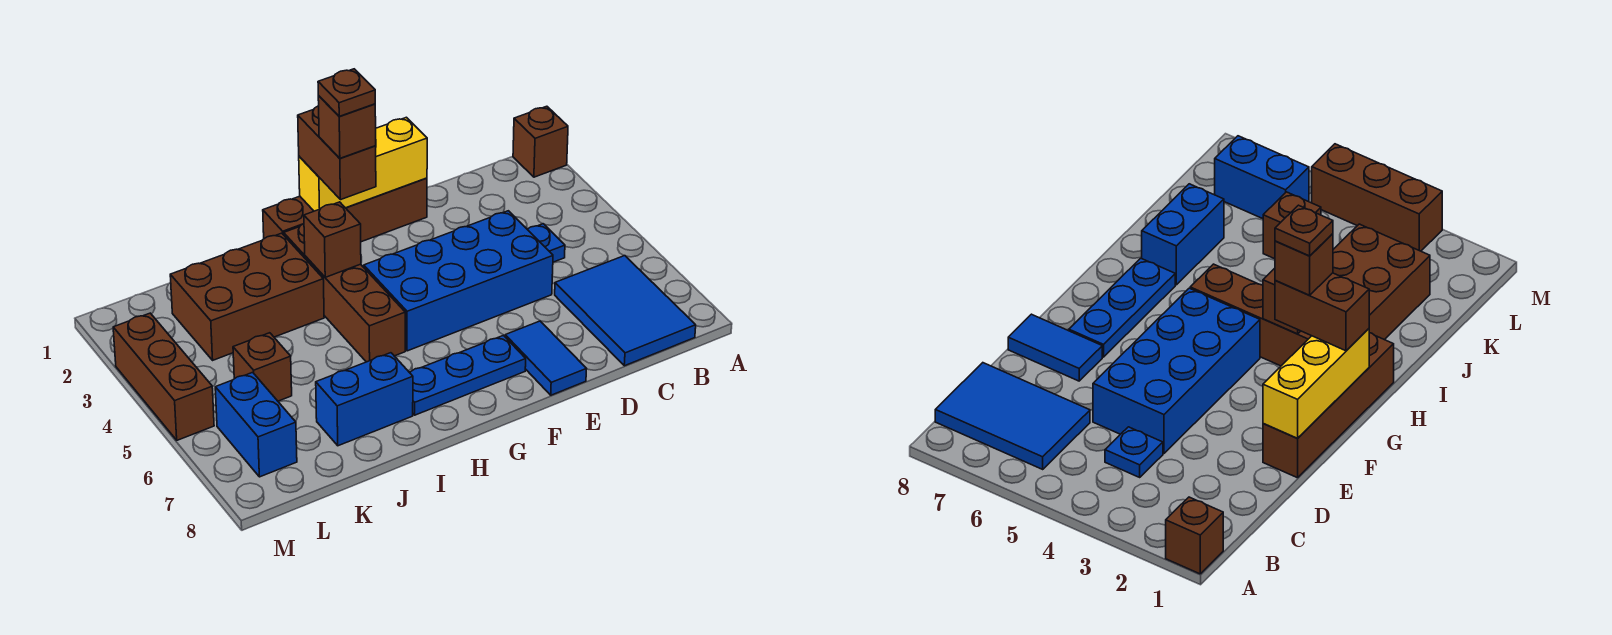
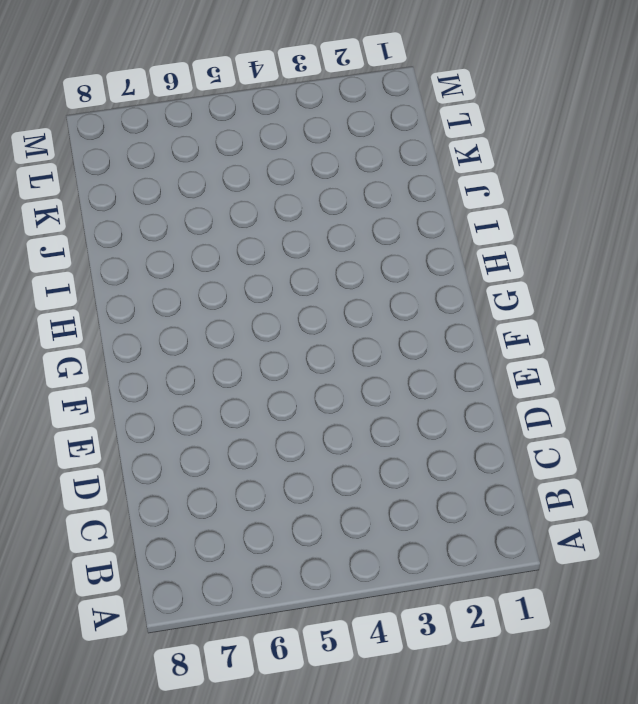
none -> brown brick A1 level 1
none -> blue tile B6:C8 level 1
none -> blue plate C4 level 1

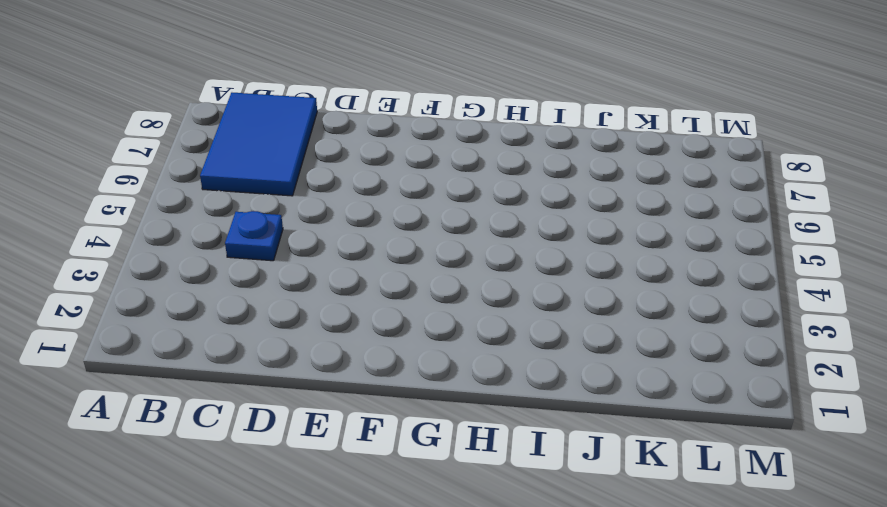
none -> brown brick A1 level 1
none -> blue brick D4:G5 level 1
none -> brown brick E1:H1 level 1

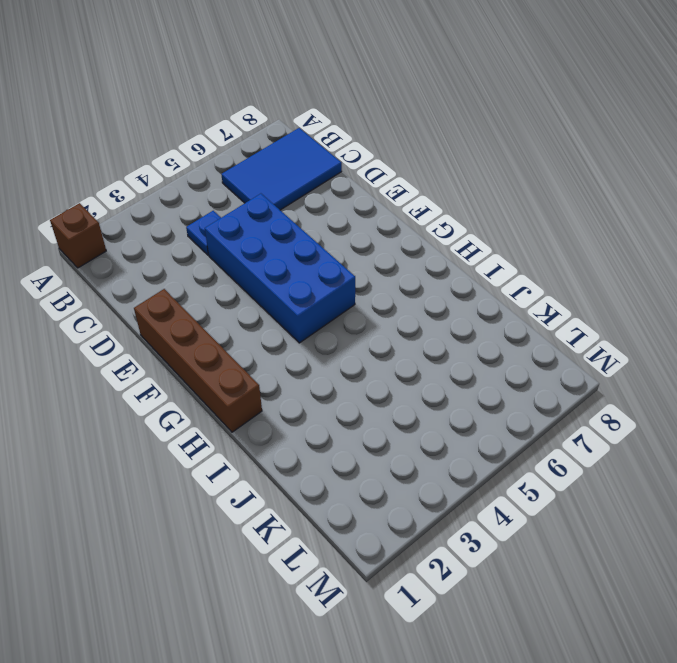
none -> blue tile E7:E8 level 1
none -> blue plate F7:H7 level 1
none -> brown brick H2:H5 level 1

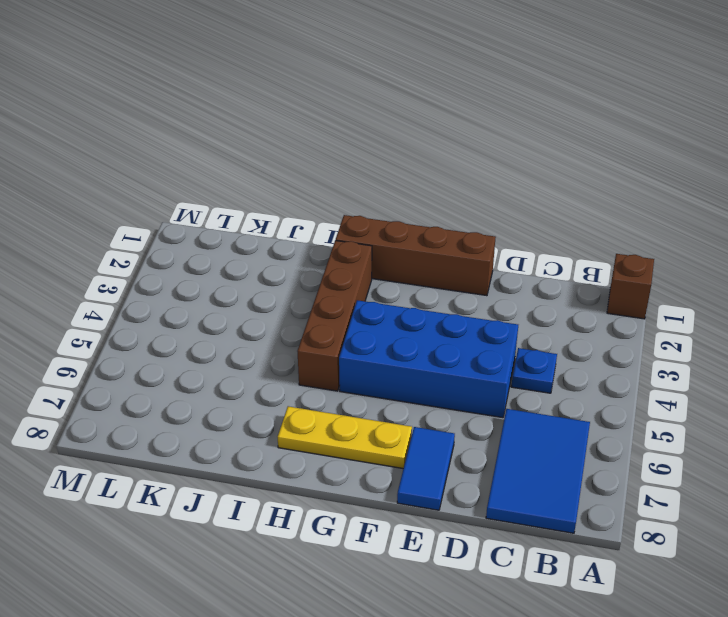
yellow plate F7:H7 level 1 -> blue plate F7:H7 level 1
none -> brown brick I2:K3 level 1
none -> blue brick I7:J7 level 1
none -> brown brick K5 level 1

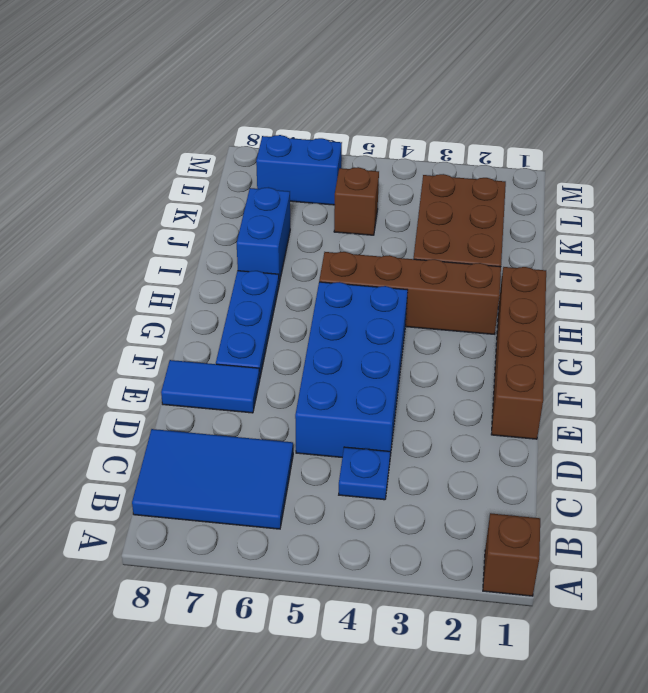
none -> brown brick M3:M5 level 1
none -> yellow brick E1:G1 level 2
none -> brown brick H3 level 2

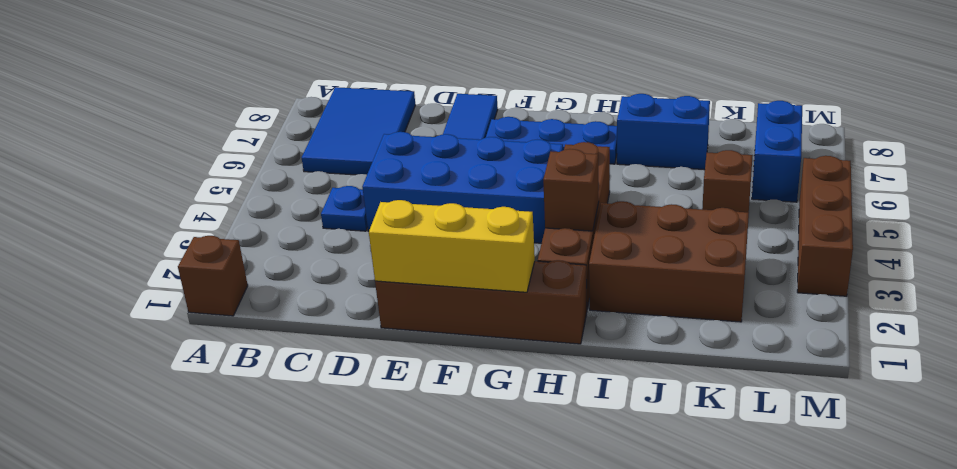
none -> brown brick G1:G2 level 3
none -> brown brick G2 level 4
none -> brown plate G2 level 5

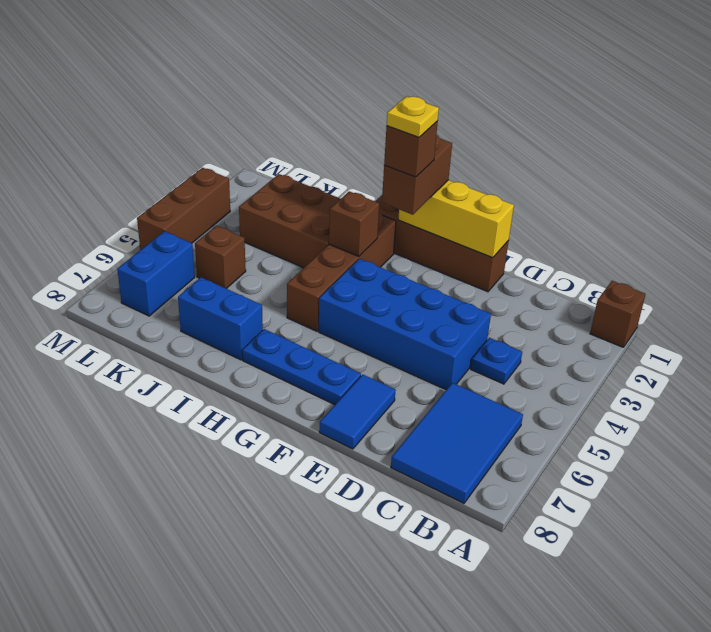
yellow plate G2 level 5 -> brown plate G2 level 5

